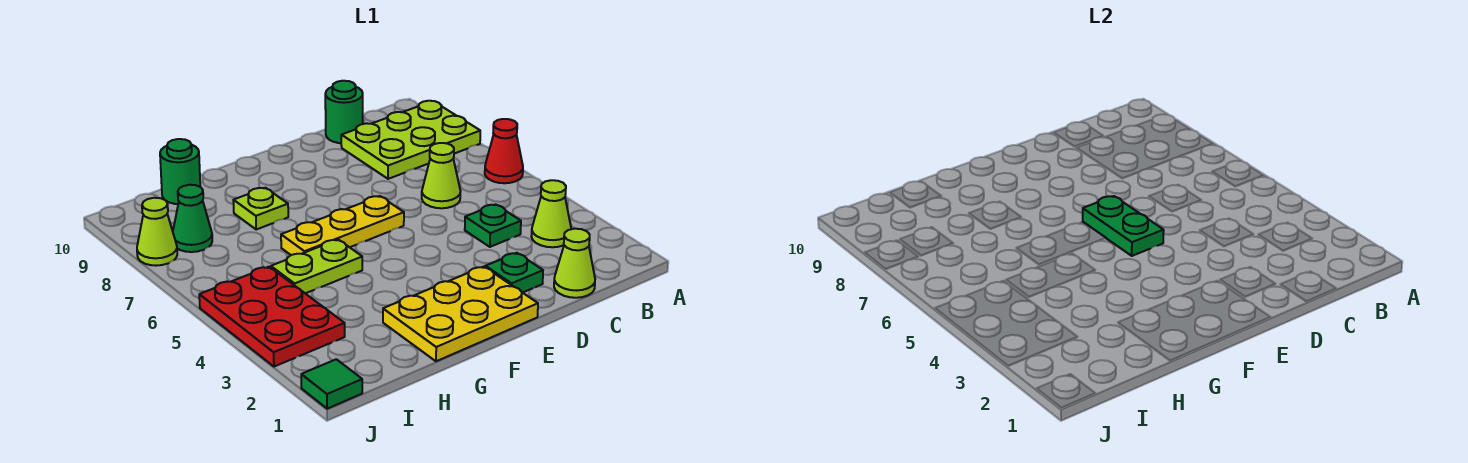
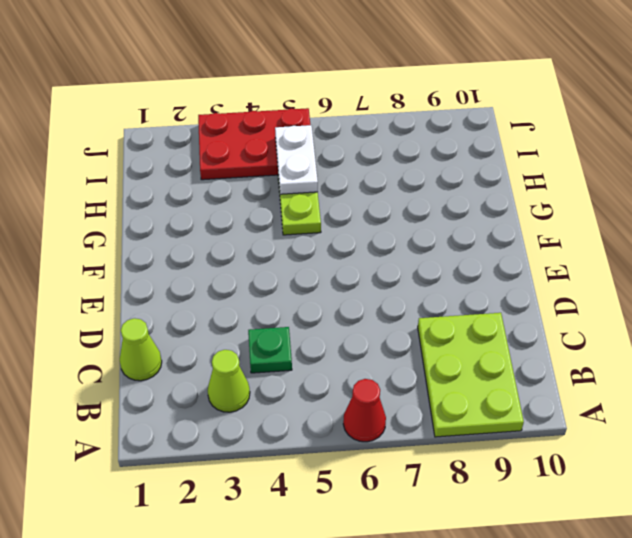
white plate H5:I5 level 2 -> none
none -> lime cone C6 level 1
none -> green round brick C10 level 1
none -> green plate D2 level 1

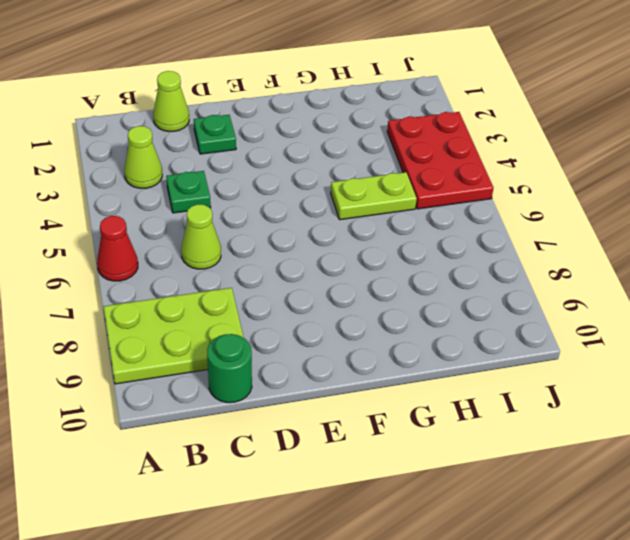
none -> yellow plate E1:G2 level 1
none -> yellow plate E6:G6 level 1
none -> lime plate G8 level 1

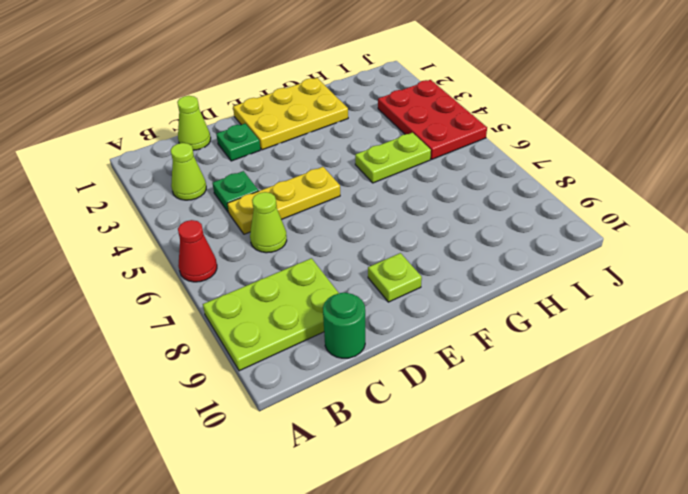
yellow plate C5:E5 level 1 -> yellow plate E6:G6 level 1
lime plate E9 level 1 -> lime plate G8 level 1
none -> green round brick H10 level 1
none -> green cone I8 level 1
none -> green tile J1 level 1

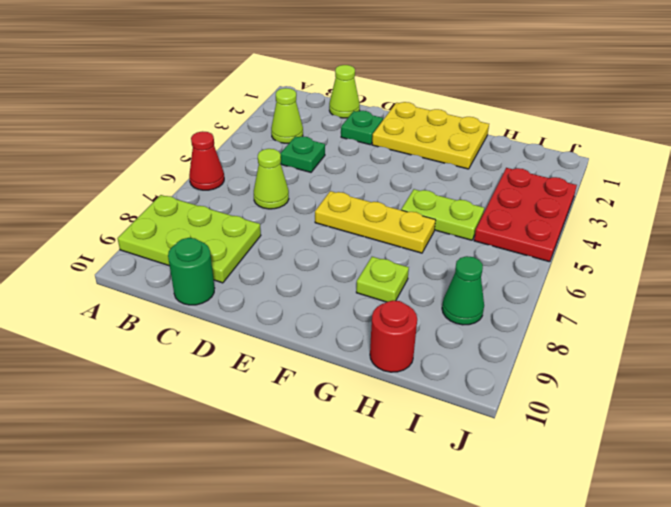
red round brick H10 level 1 -> green round brick H10 level 1
none -> green tile J1 level 1
none -> lime cone J8 level 1
none -> green plate E5:E6 level 2

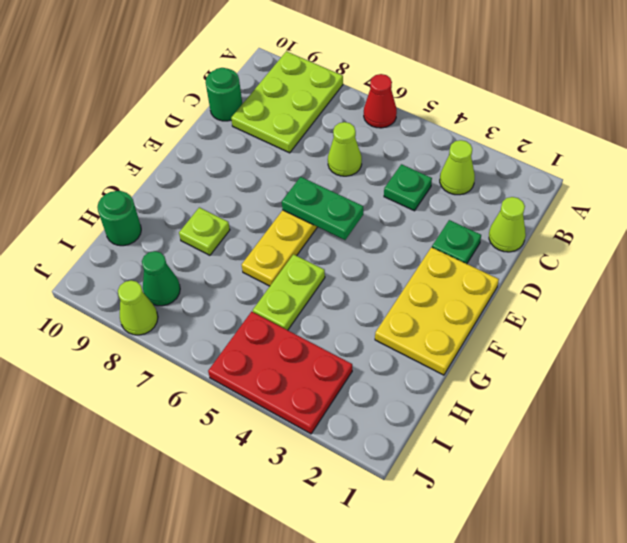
none -> green tile J1 level 1

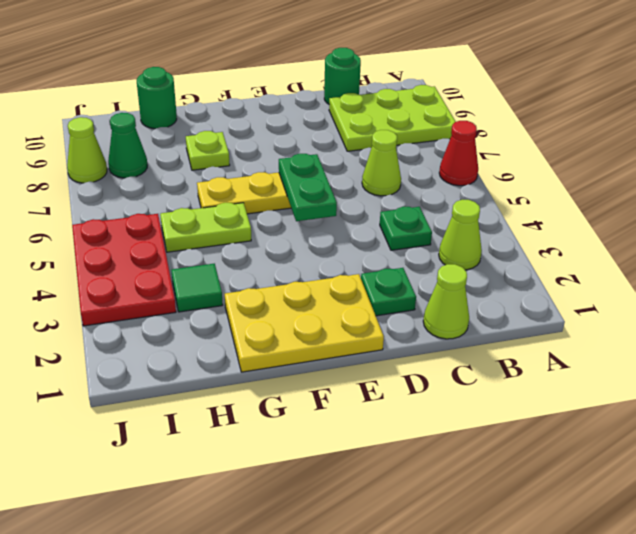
green tile H3 level 1 -> green tile J1 level 1

